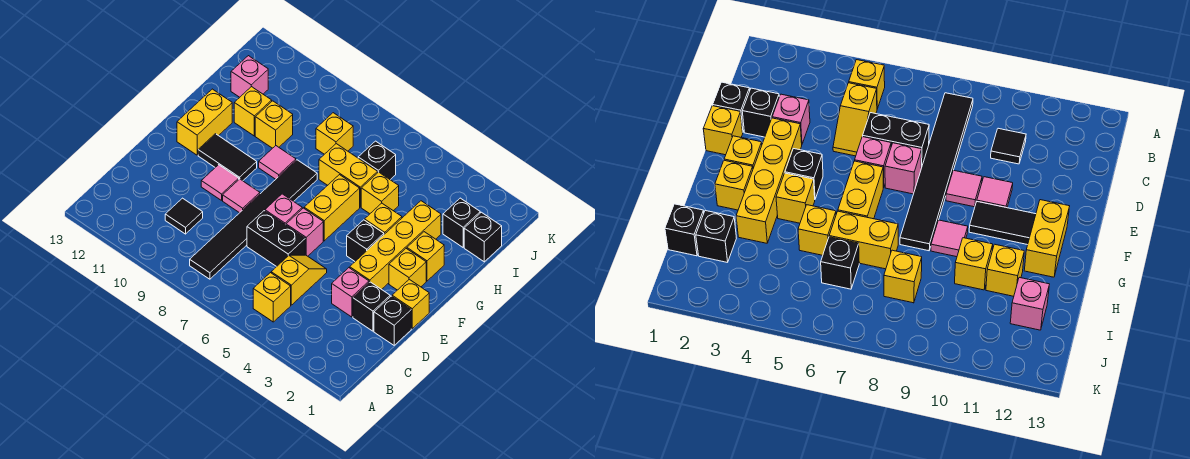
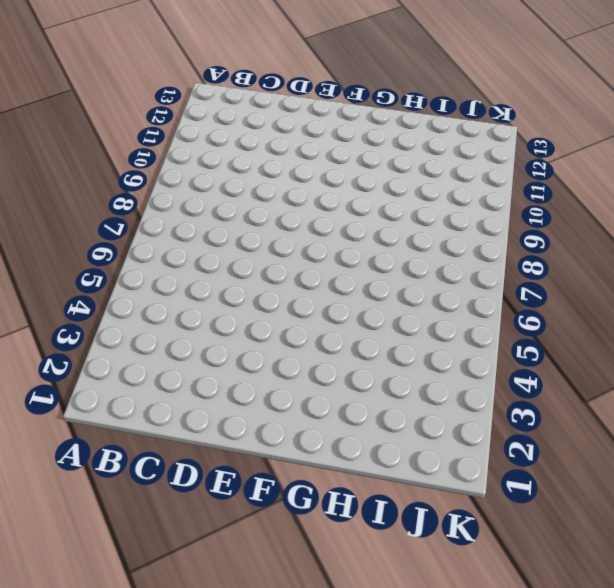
none -> yellow brick B5 level 1
none -> black tile B8:G8 level 1
none -> yellow slope C5:D5 level 1 top C
none -> black tile C10 level 1

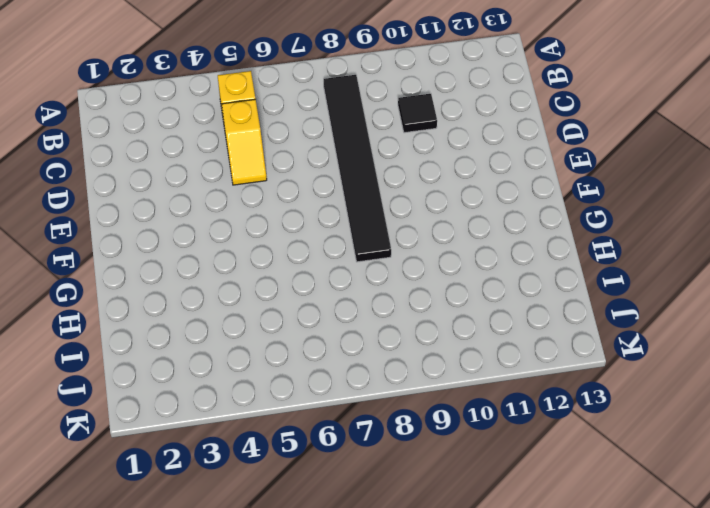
none -> black brick D1 level 1
none -> black brick D2 level 1
none -> pink brick D3 level 1
none -> black brick D6:D7 level 1

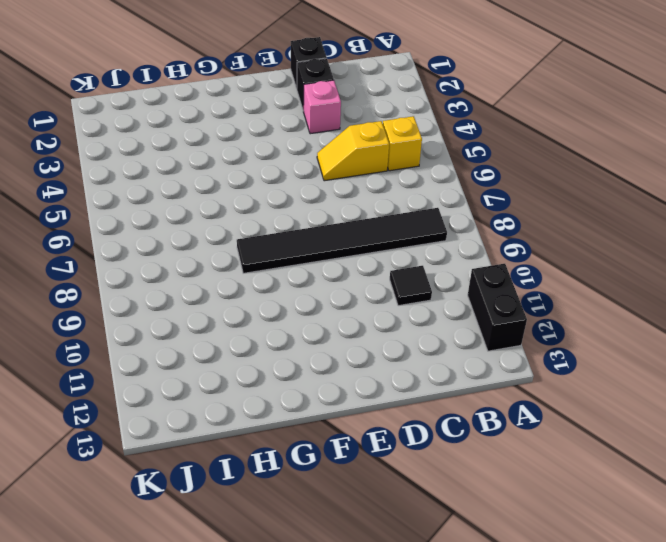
black brick A11:A12 level 1 -> black brick D6:D7 level 1
none -> yellow brick E1 level 1
none -> yellow brick E3:H3 level 1
none -> pink brick E6 level 1
none -> pink brick E7 level 1

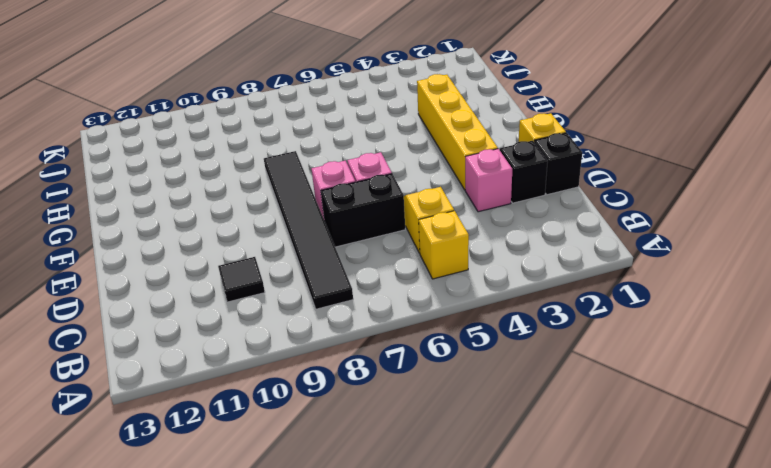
none -> pink tile E9 level 1
none -> pink tile E10 level 1
none -> yellow brick F2 level 1
none -> black brick F4 level 1

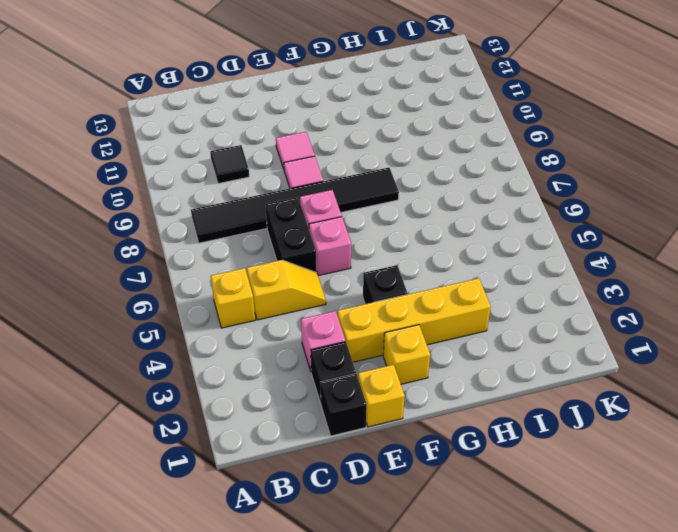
none -> yellow brick F6:G6 level 1
none -> black tile F10:F11 level 1
none -> yellow brick F12:G12 level 1
none -> yellow brick G2 level 1

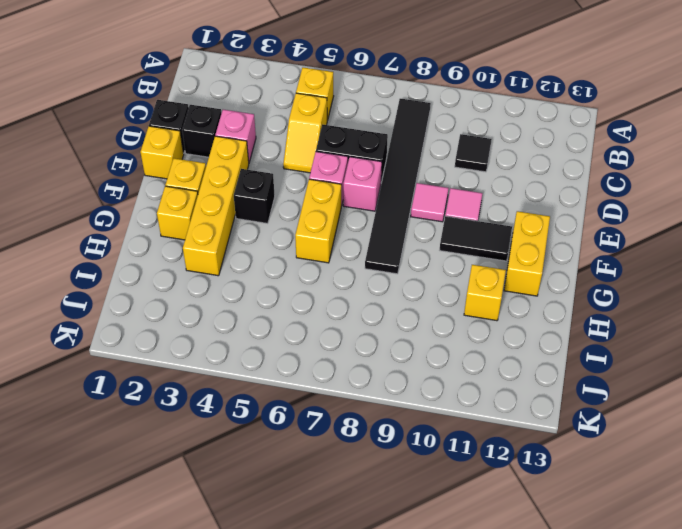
none -> yellow brick G4 level 1
none -> pink tile G9 level 1
none -> yellow brick H5 level 1
none -> yellow brick H6:H7 level 1

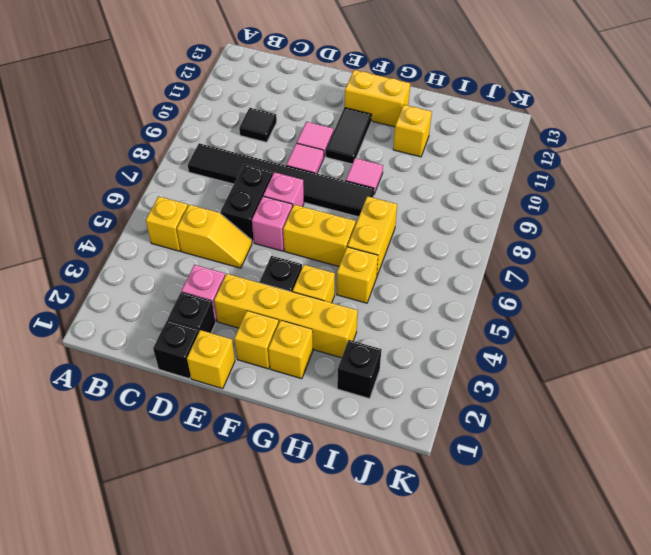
none -> yellow brick H10 level 1
none -> black brick I1 level 1
none -> black brick I6 level 1
none -> yellow brick I8 level 1

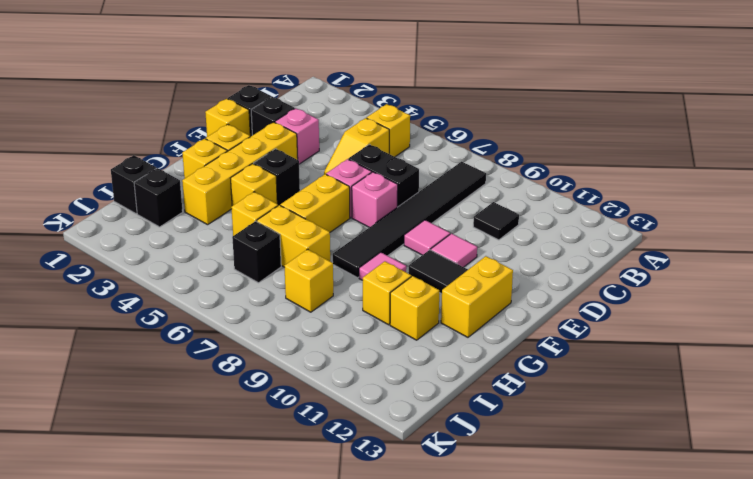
none -> pink brick I12 level 1

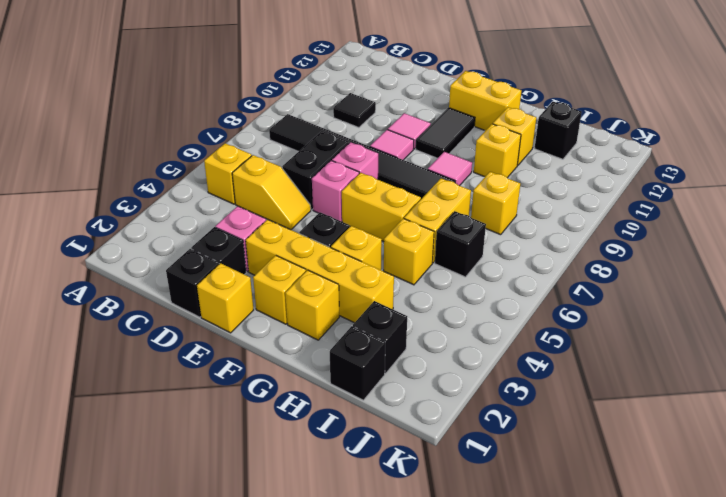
black brick I12 level 1 -> pink brick I12 level 1

